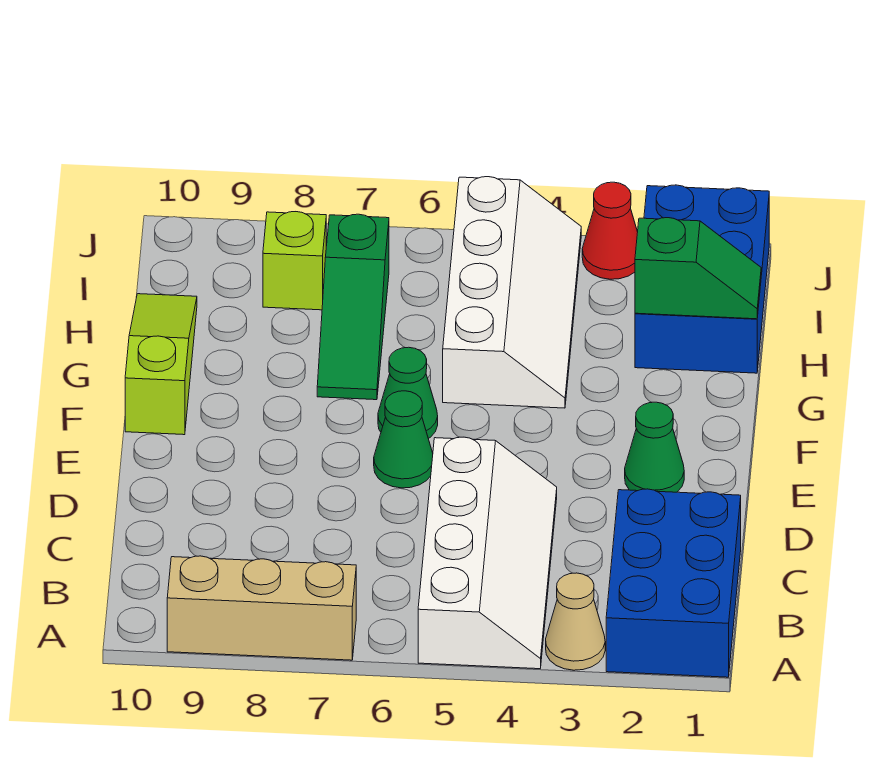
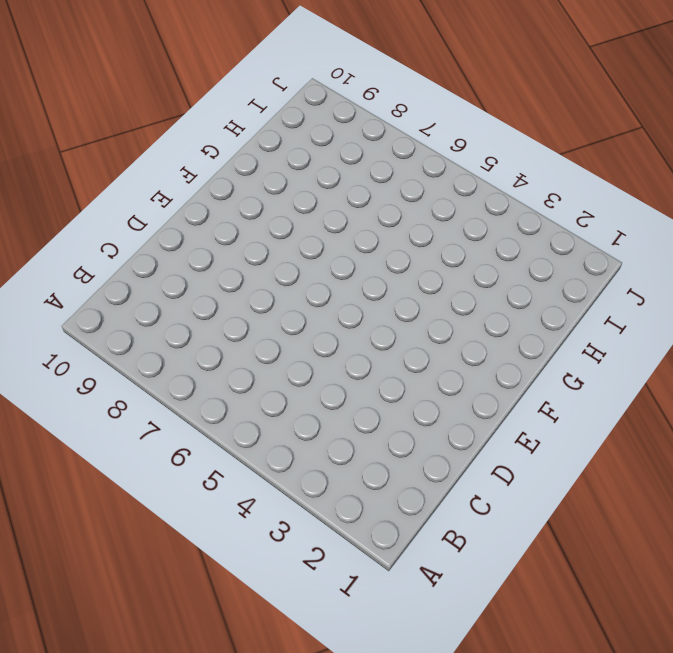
none -> blue brick A1:C2 level 1
none -> tan cone A3 level 1
none -> white slope A4:D5 level 1 top 5

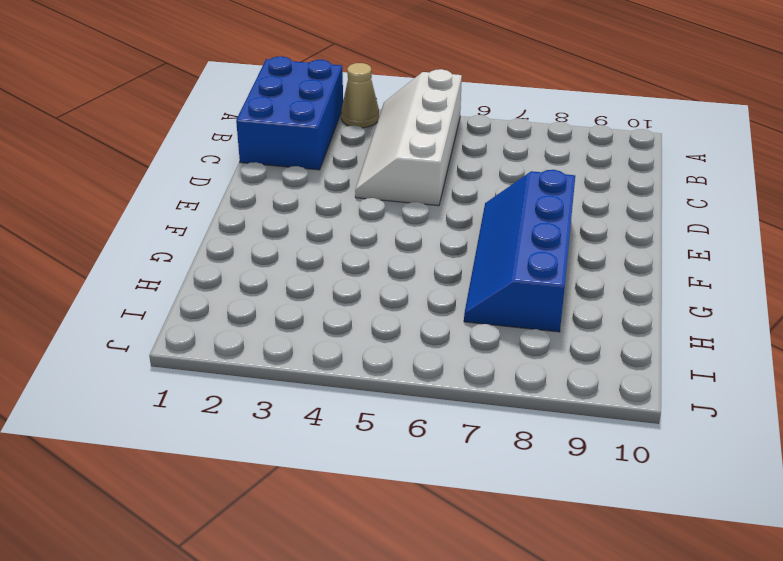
blue slope E7:H8 level 1 top 8 -> green slope G7:I7 level 1 top I
none -> tan brick A7:A9 level 1
none -> green cone E2 level 1
none -> green cone E6 level 1

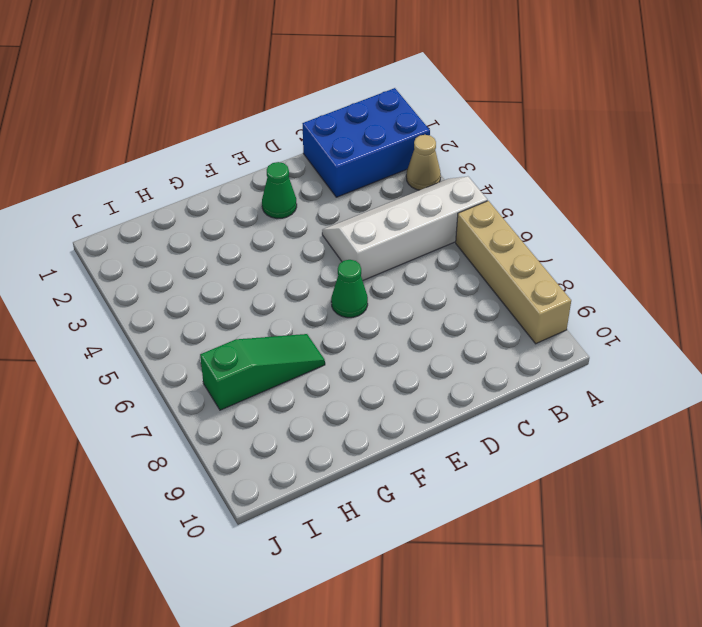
tan brick A6:A9 level 1 -> tan brick A7:A9 level 1
none -> green cone F6 level 1
none -> lime slope F10:H10 level 1 top F
none -> white slope G4:J5 level 1 top 5

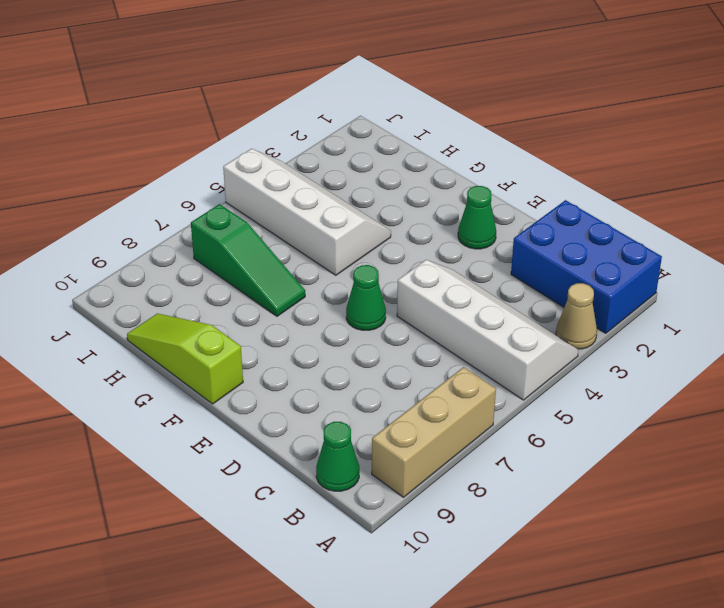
green cone B10 level 1 -> green cone F6 level 1
none -> blue brick H1:J2 level 1
none -> lime brick I8 level 1
none -> red cone J3 level 1

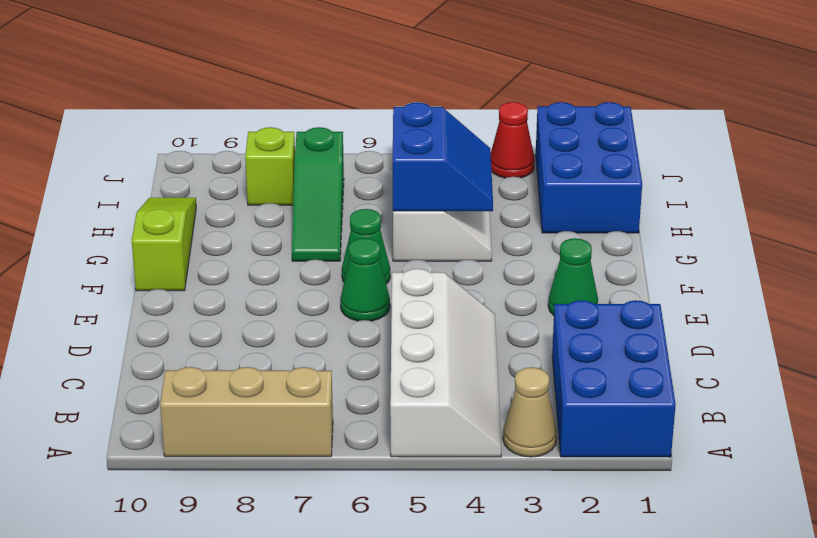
blue slope G4:H5 level 2 top 5 -> none
none -> green slope H1:H2 level 2 top 2

